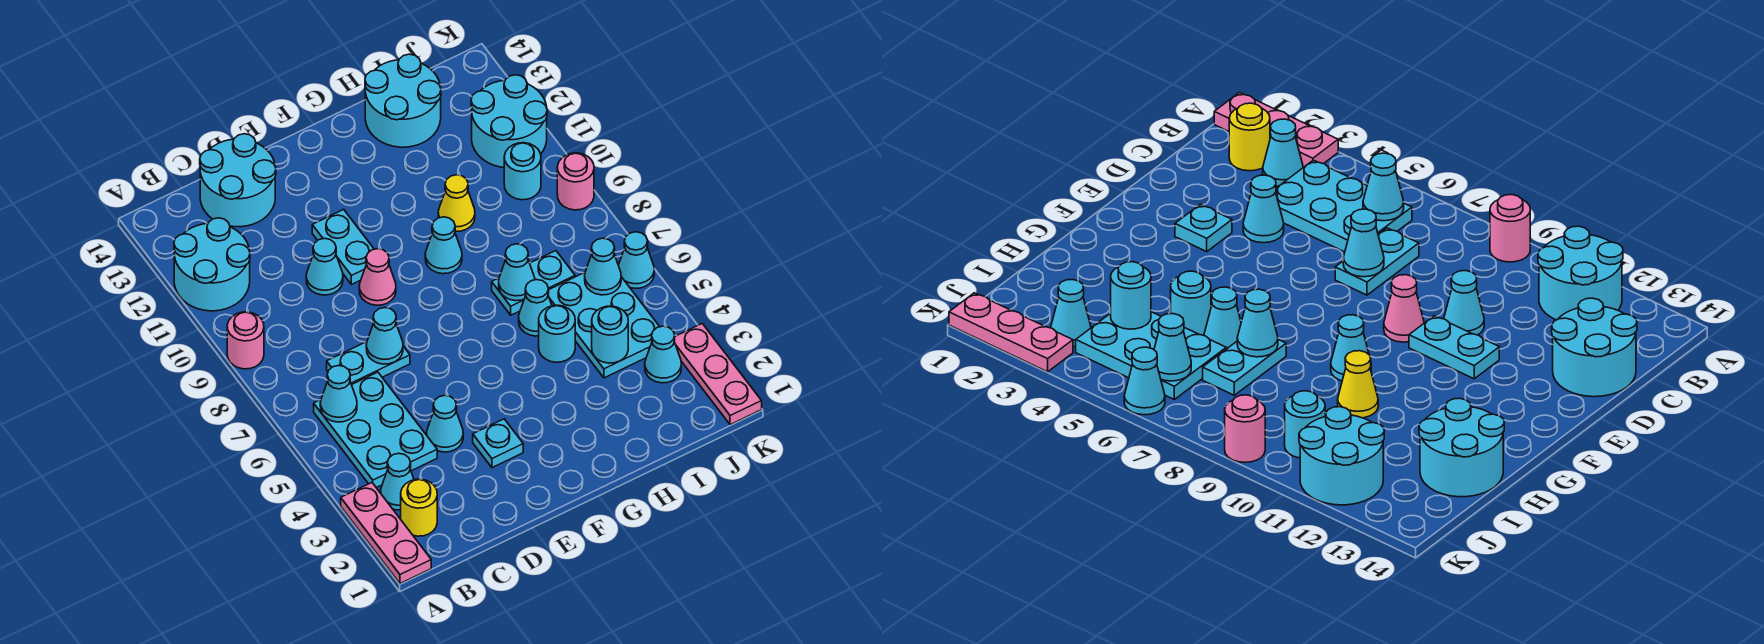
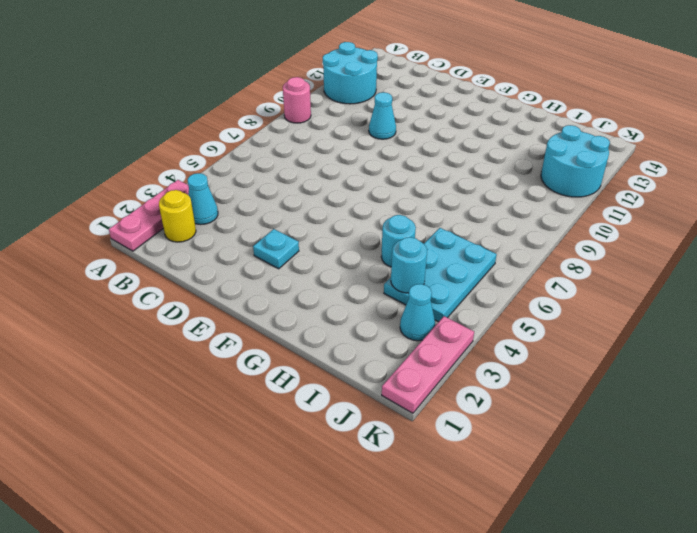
none -> cyan plate B4:C6 level 1
none -> cyan plate C7:D7 level 1
none -> cyan round brick C13:D14 level 1
none -> cyan cone D4 level 1

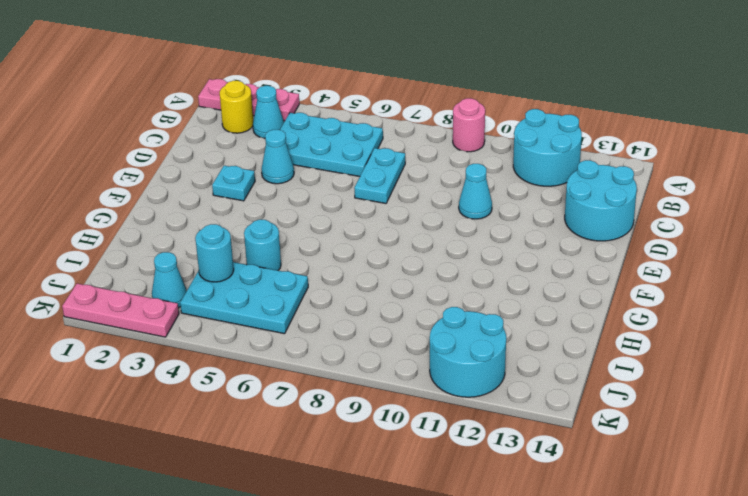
none -> pink cone E9 level 1
none -> cyan plate E10:E11 level 1
none -> cyan cone G9 level 1
none -> cyan cone H6 level 1

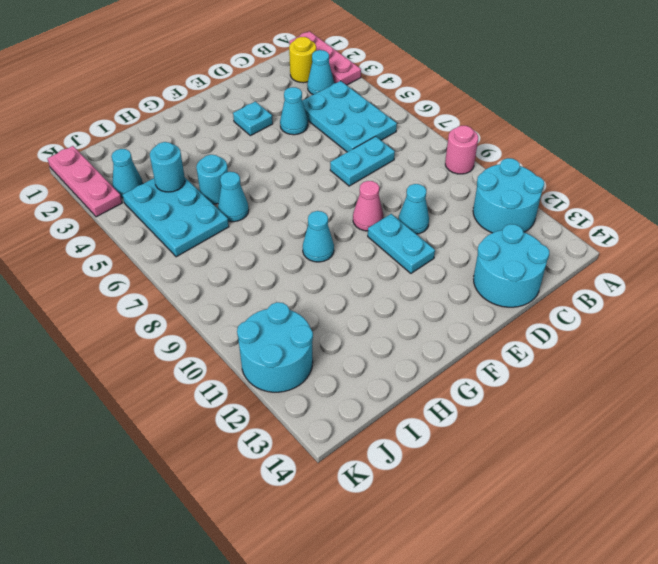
none -> cyan plate H7:I7 level 1
none -> yellow cone H10 level 1
none -> cyan round brick H13:I14 level 1
none -> cyan round brick J10 level 1

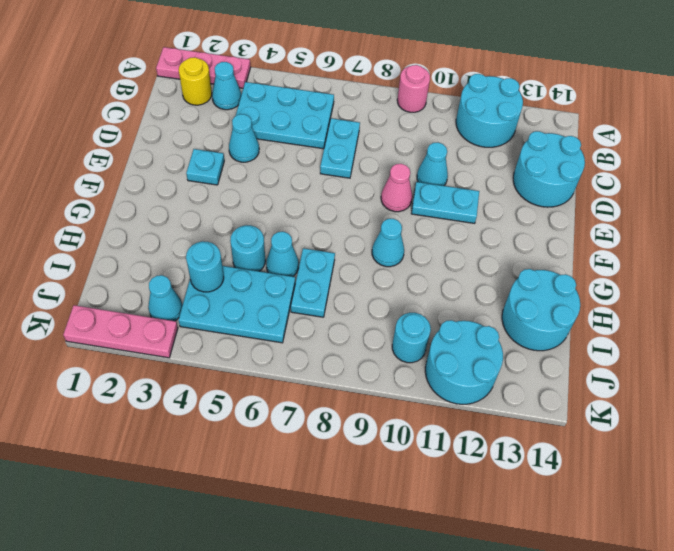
none -> yellow cone H10 level 1
none -> cyan cone K6 level 1
none -> pink round brick K9 level 1
none -> cyan cone B6 level 2

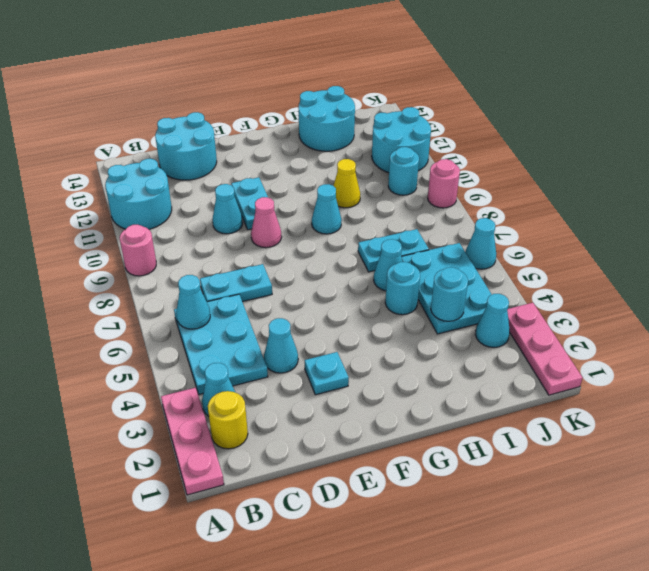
none -> cyan cone D7 level 2
none -> cyan cone H7 level 2
none -> cyan cone J6 level 2

